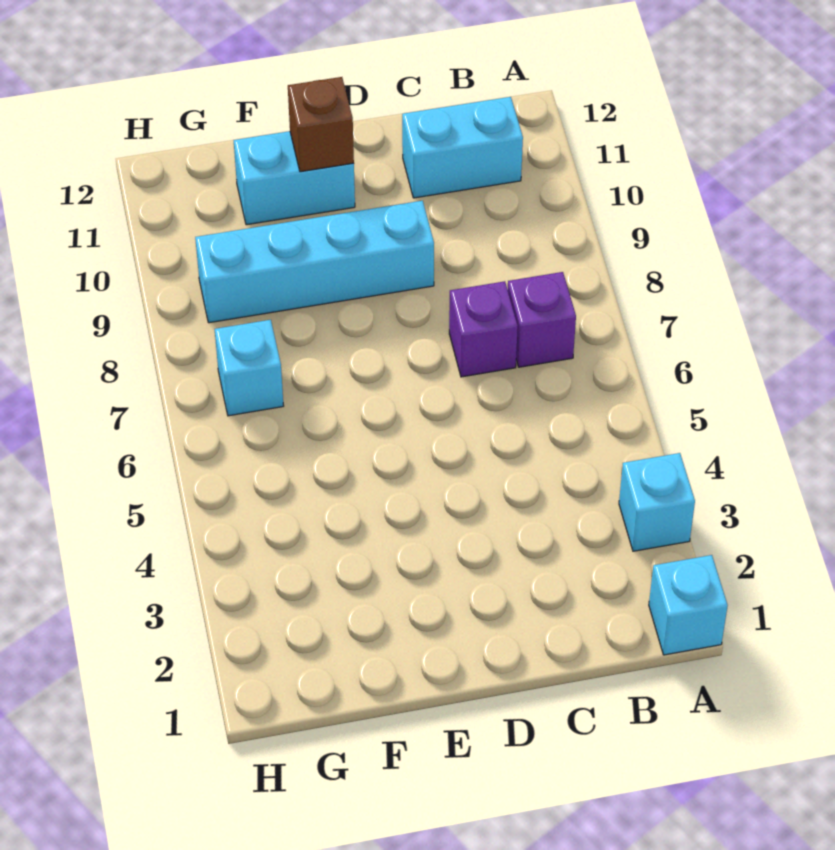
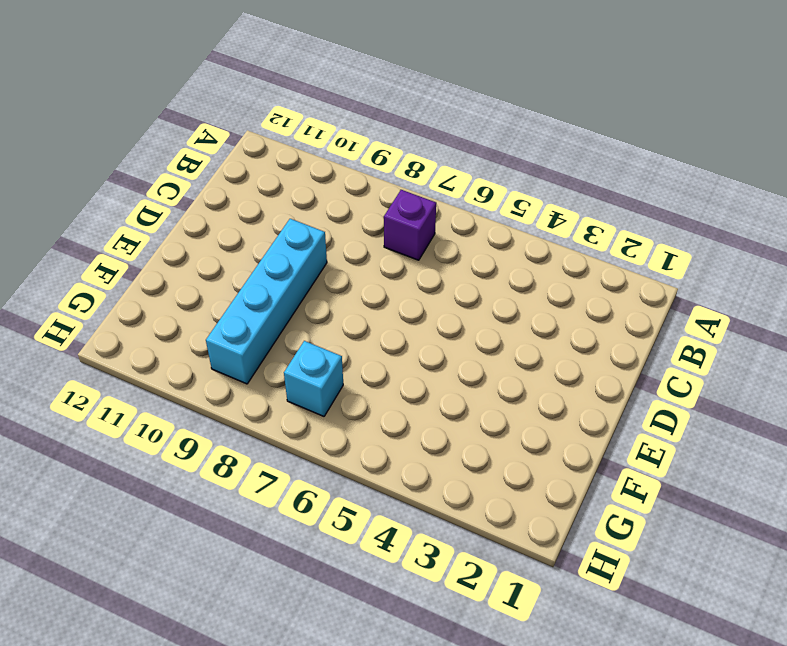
none -> cyan brick A1 level 1
none -> cyan brick A3 level 1

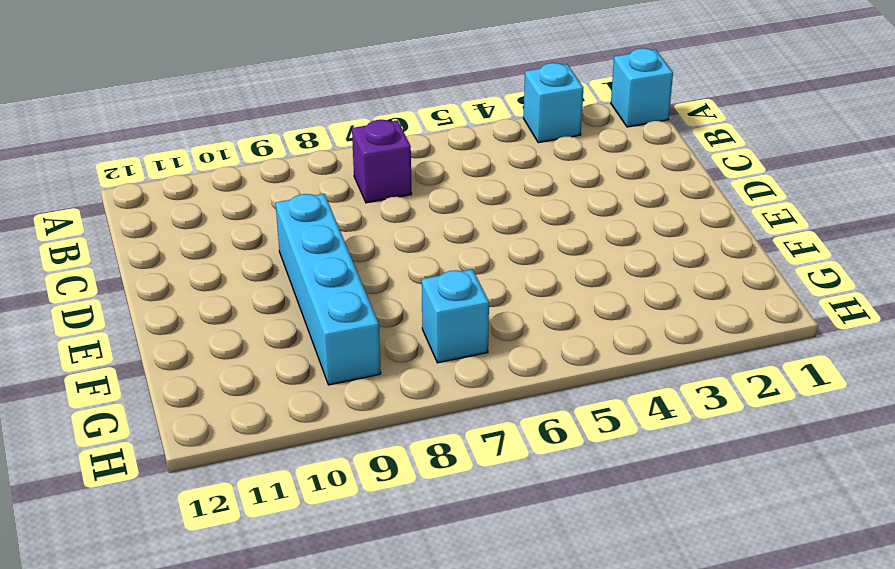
none -> cyan brick B11:C11 level 1
none -> purple brick C7 level 1

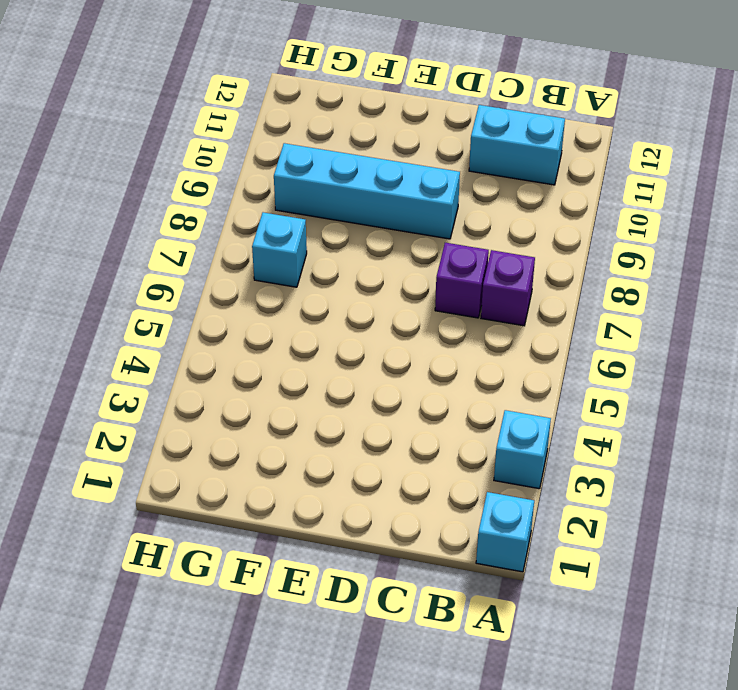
none -> cyan brick E11:F11 level 1
none -> brown brick E11 level 2

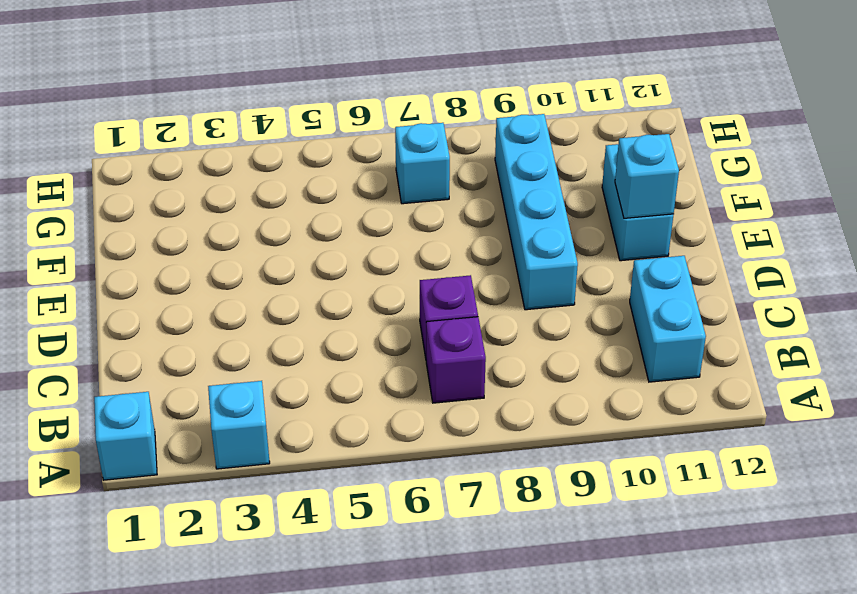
cyan brick E11 level 2 -> brown brick E11 level 2

